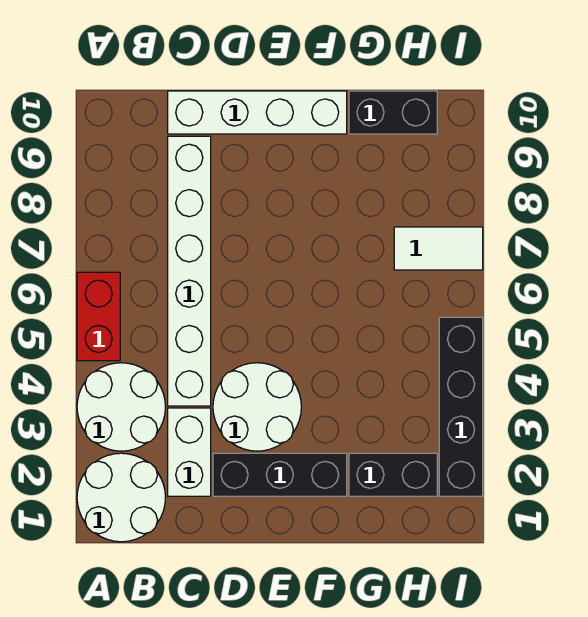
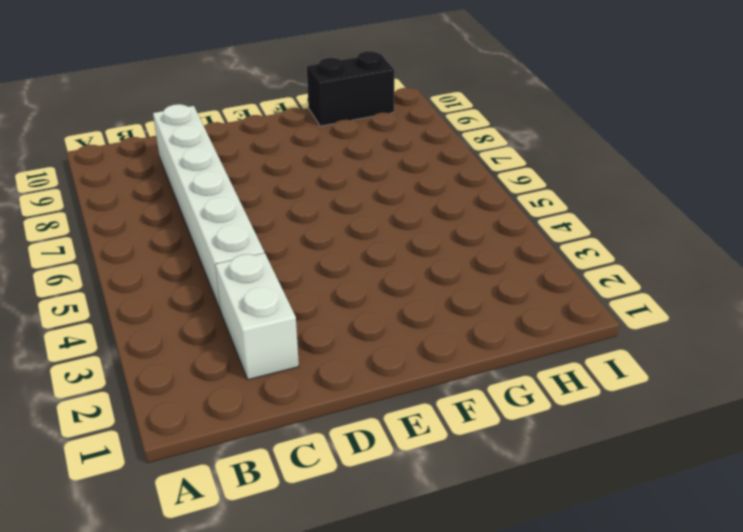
none -> white round brick A1:B2 level 1
none -> white round brick A3:B4 level 1
none -> red brick A5:A6 level 1

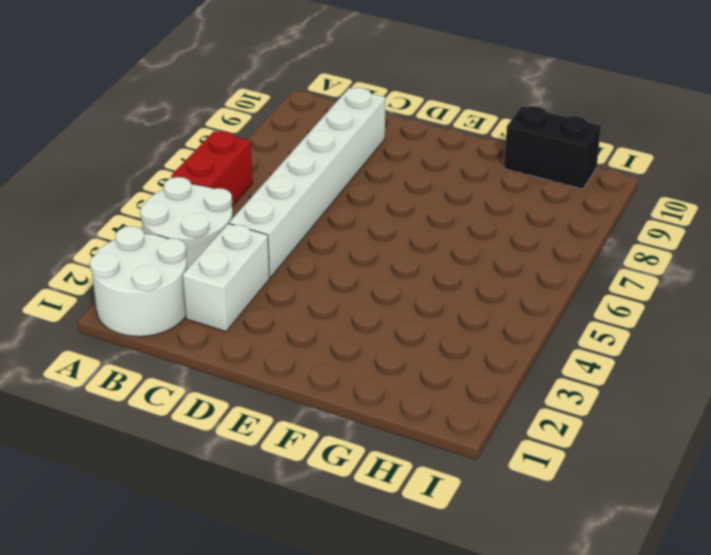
none -> white brick C10:F10 level 1
none -> black brick D2:F2 level 1
none -> white round brick D3:E4 level 1

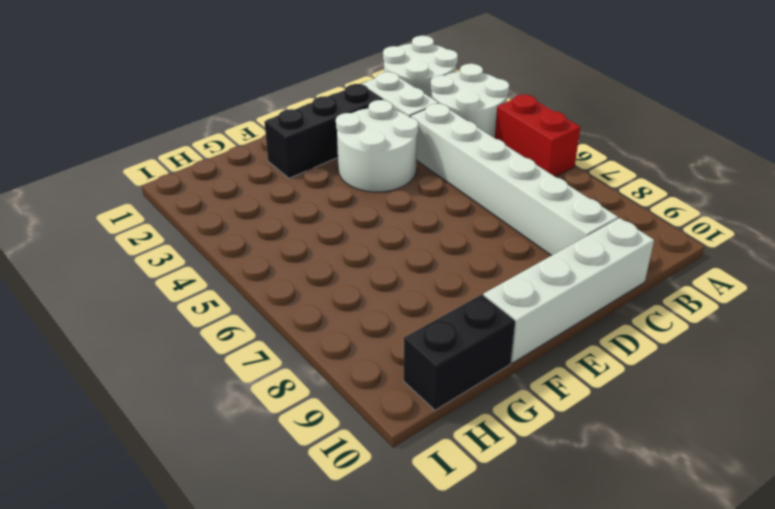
none -> black brick G2:H2 level 1
none -> white tile H7:I7 level 1
none -> black brick I2:I5 level 1

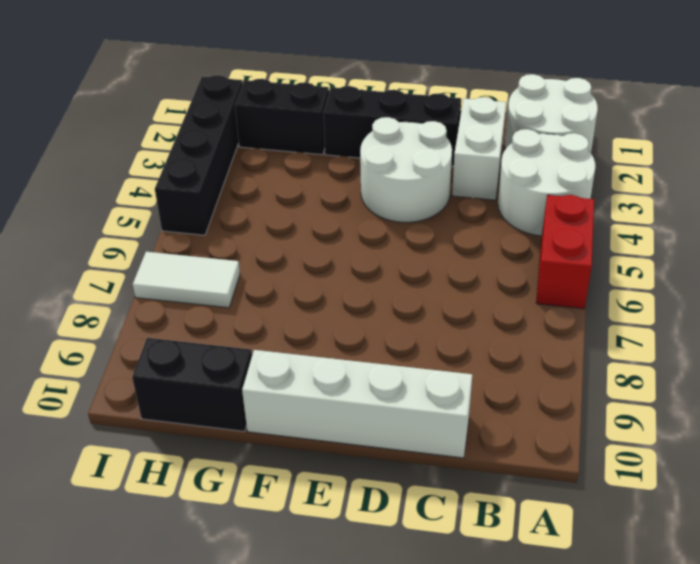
none -> white brick C4:C9 level 1

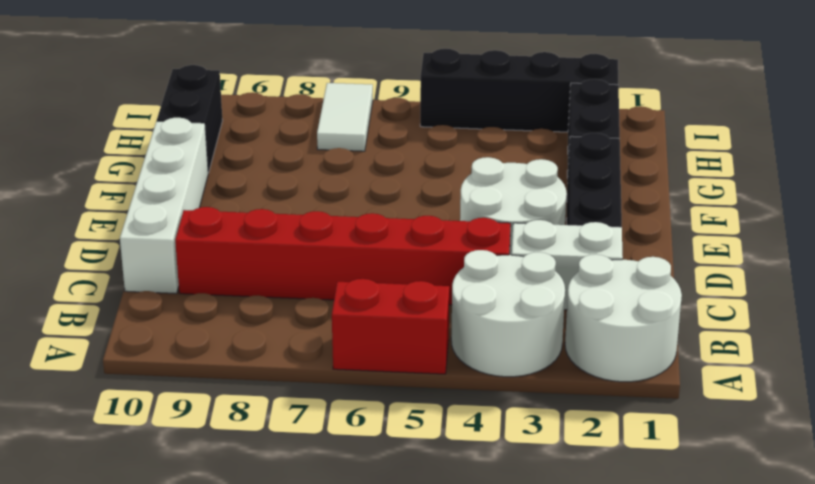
red brick C4:C9 level 1 -> white brick C4:C9 level 1

